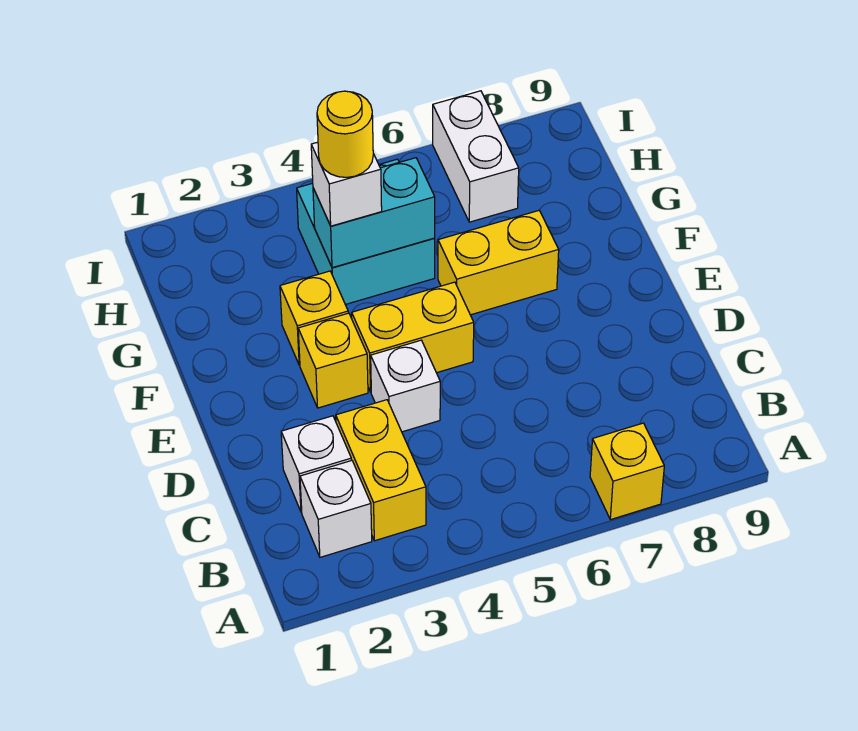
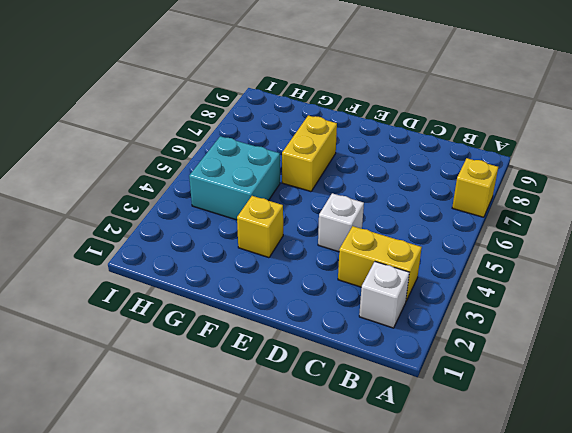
none -> white brick C2 level 1
none -> yellow brick E3 level 1
none -> yellow brick E4:E5 level 1

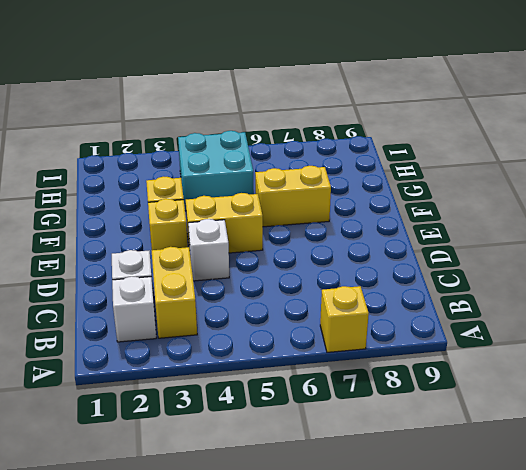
none -> white brick H7:I7 level 1
none -> cyan brick G4:G5 level 2
none -> white brick G4 level 3

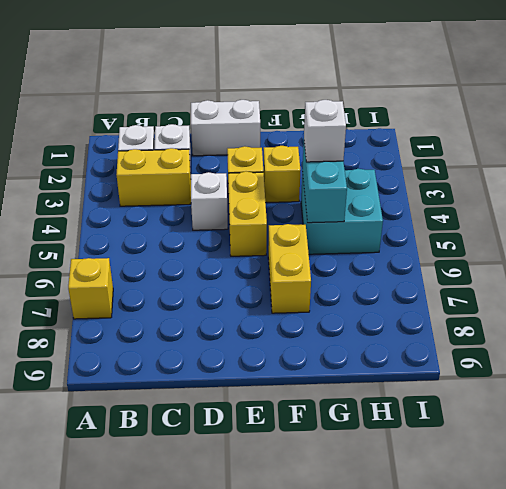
white brick D1:E1 level 1 -> white brick H7:I7 level 1
none -> yellow round brick G4 level 4

